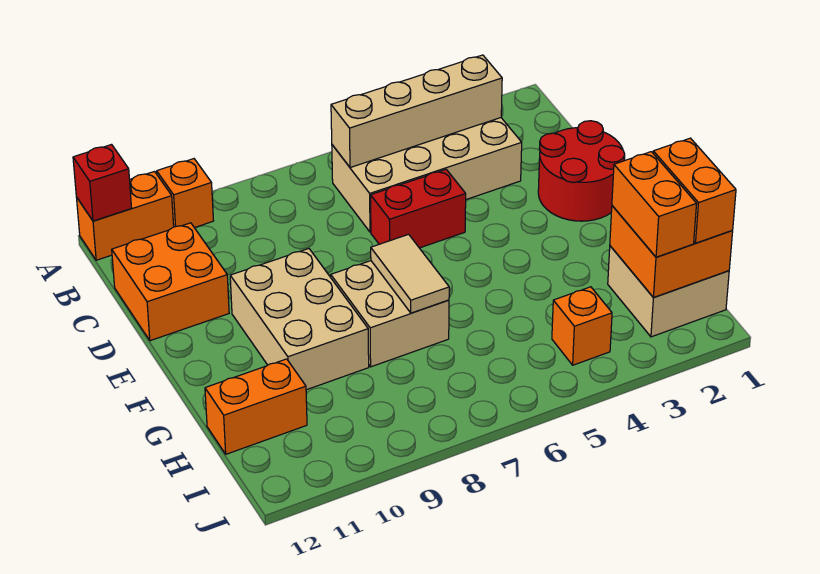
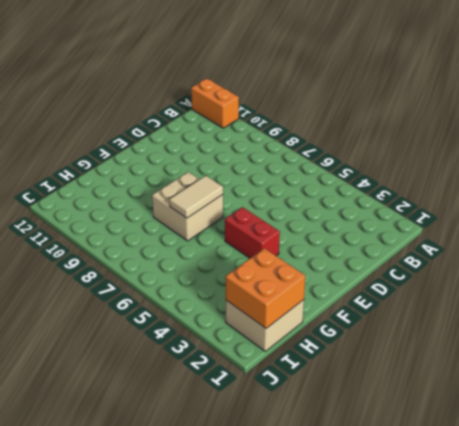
red brick F4:F5 level 1 -> red brick D5:D6 level 1
none -> orange brick A10 level 1
none -> tan brick B3:C6 level 1
none -> orange brick C11:D12 level 1

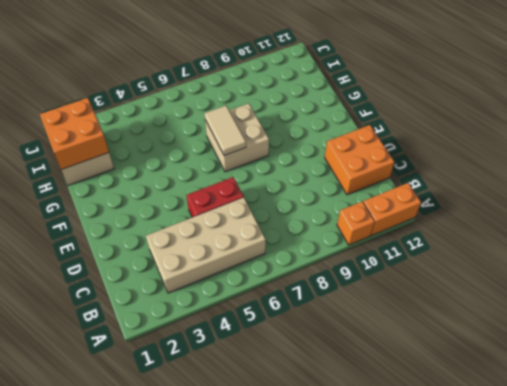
none -> red round brick D1:E2 level 1
none -> tan brick E9:G10 level 1
none -> orange brick H11:H12 level 1

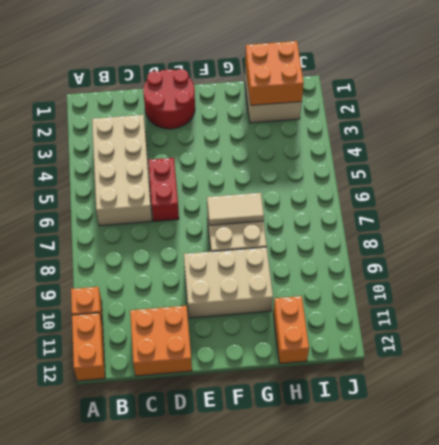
none -> orange brick I4 level 1
none -> red brick A12 level 2
none -> tan brick B3:B6 level 2

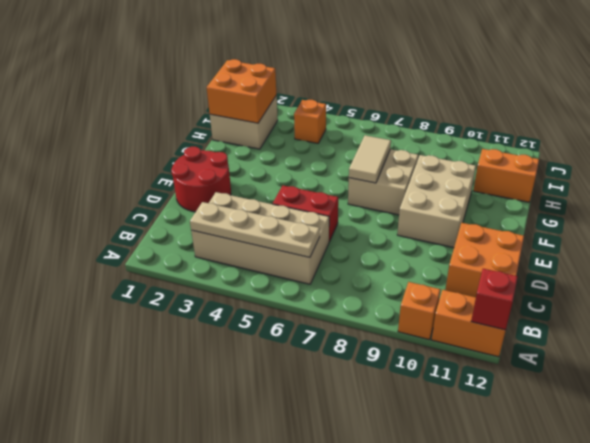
tan plate B3:B6 level 2 -> tan brick B3:B6 level 2
none -> orange brick H1:I1 level 3
none -> orange brick H2:I2 level 3

